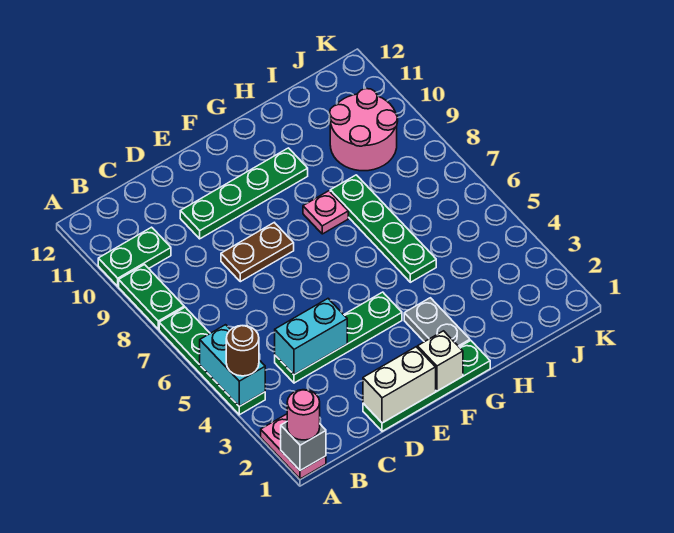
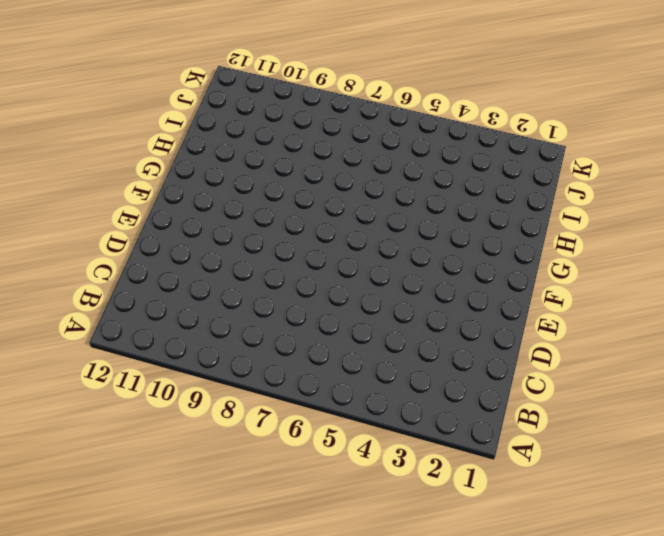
none -> pink plate A1:A2 level 1
none -> green plate A4:A7 level 1
none -> green plate A8:A9 level 1

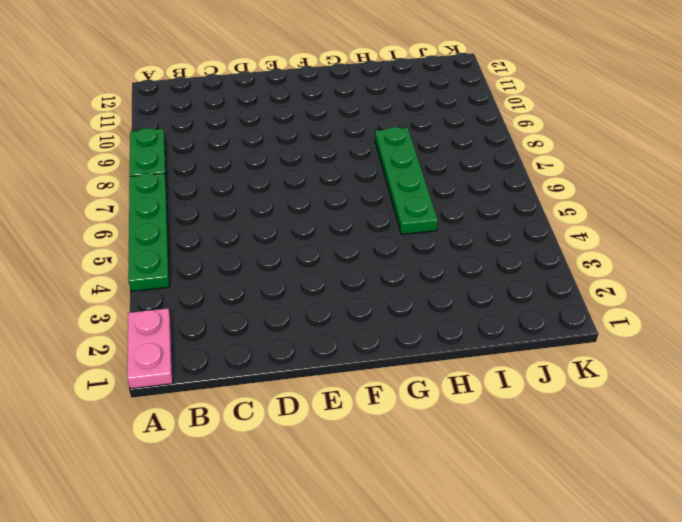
none -> green plate A10:B10 level 1
none -> green plate C4:F4 level 1
none -> green plate D1:G1 level 1

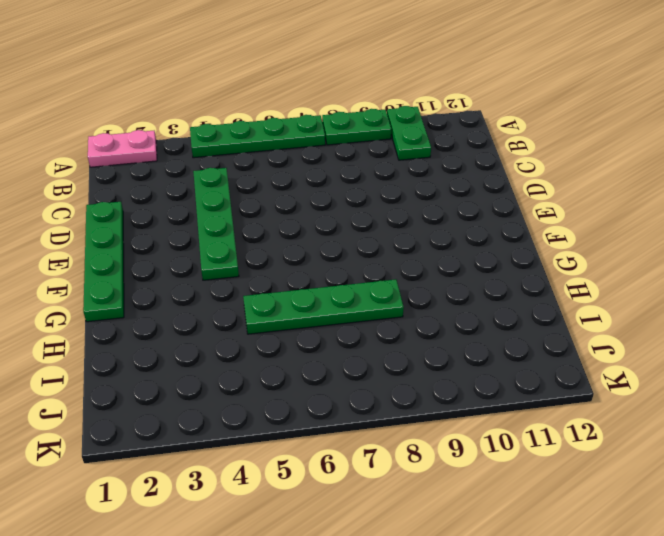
none -> brown plate D8:E8 level 1
none -> green plate D10:G10 level 1
none -> grey plate G2:G3 level 1

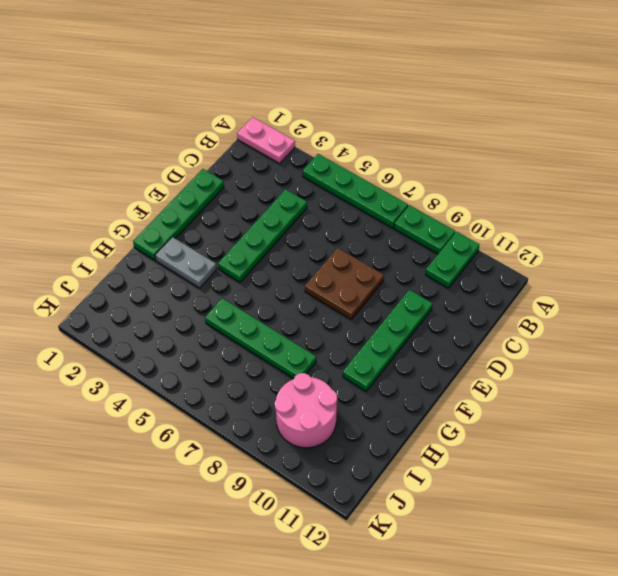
brown plate D7:E8 level 1 -> brown plate D8:E8 level 1
none -> pink plate G8 level 1
none -> grey brick A1 level 2
none -> cyan brick A4:A5 level 2

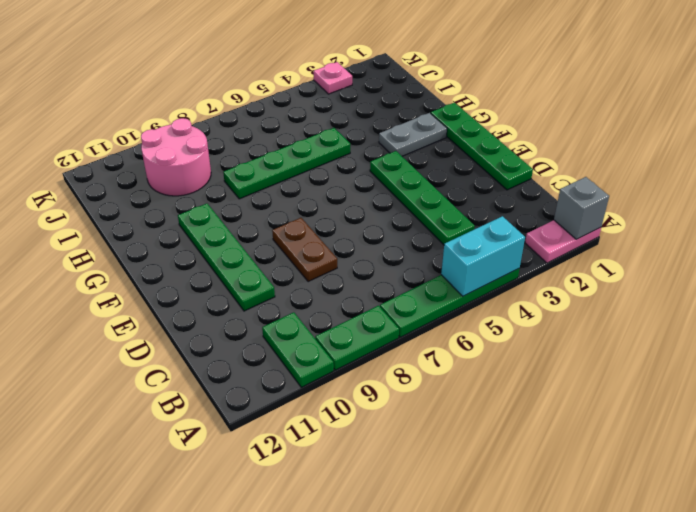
pink plate K3 level 1 -> pink plate G8 level 1
none -> cyan brick C4:D4 level 2
none -> white brick D1:E1 level 2
none -> white brick F1 level 2

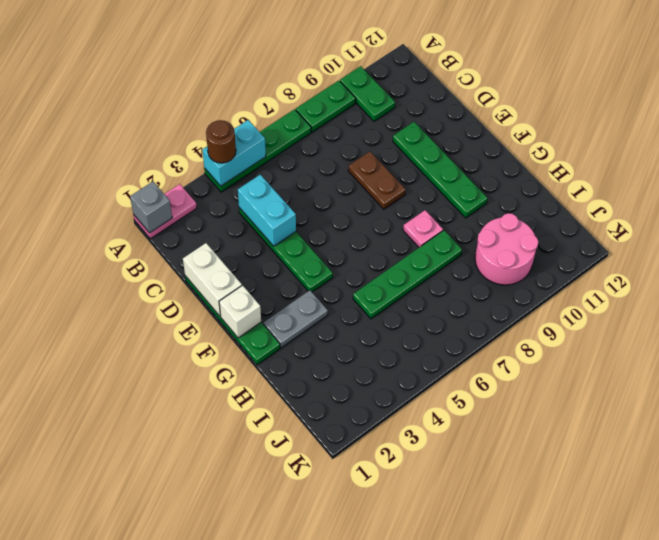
none -> pink round brick A1 level 3

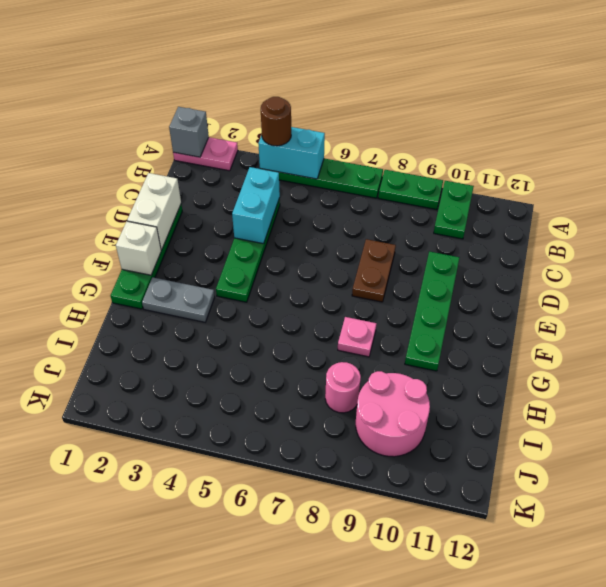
pink round brick I8 level 1 -> pink round brick A1 level 3
none -> green plate H5:H8 level 1

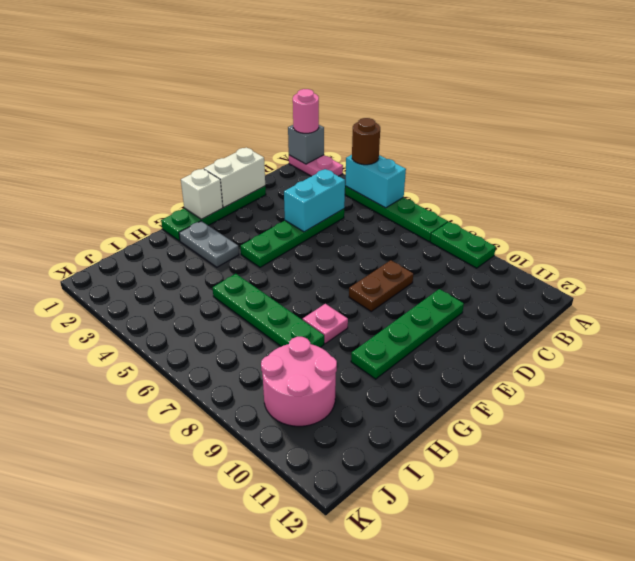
none -> green plate A10:B10 level 1

